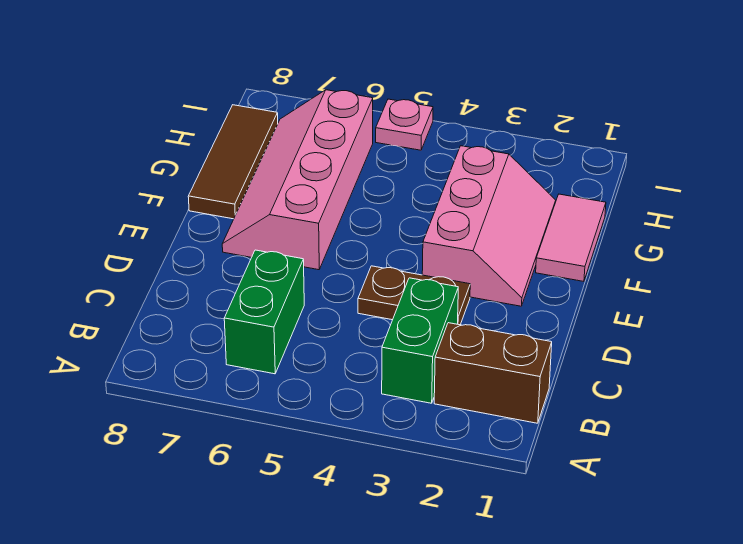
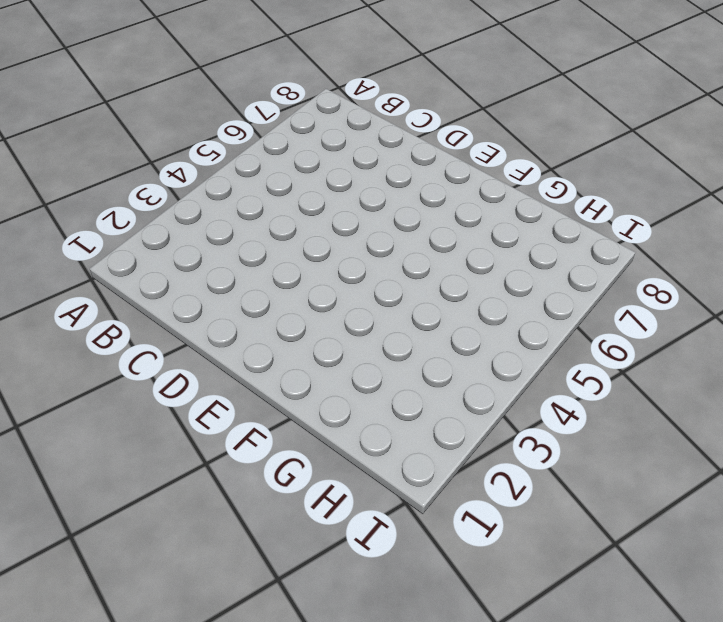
none -> brown brick B1:B2 level 1
none -> green brick B3:C3 level 1

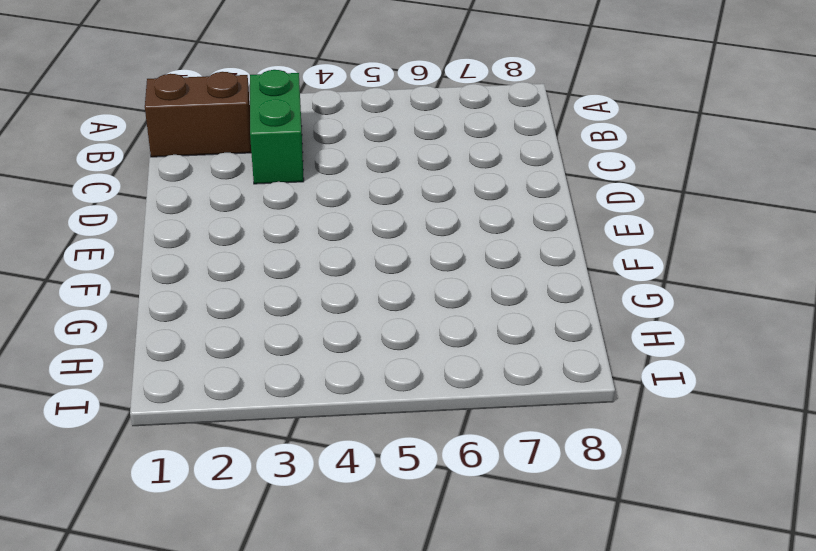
none -> green brick B6:C6 level 1
none -> brown plate D3:D4 level 1

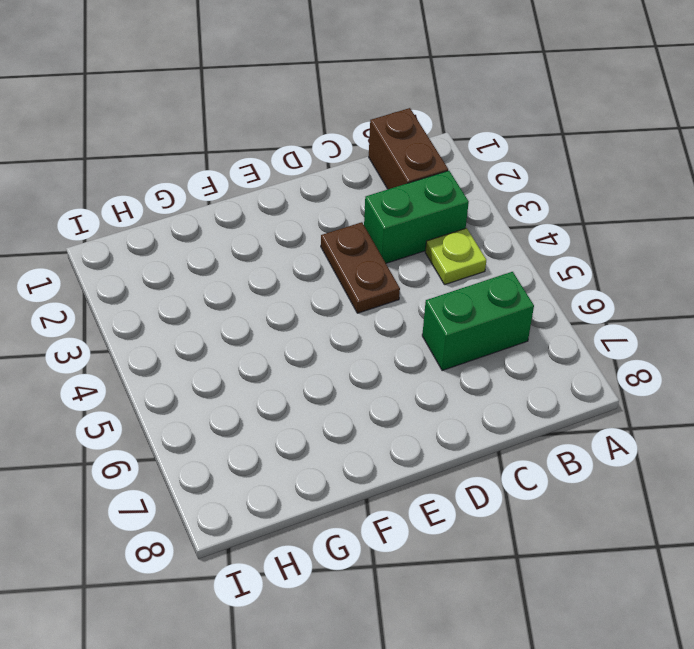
lime plate B4 level 1 -> none
none -> pink slope E2:G3 level 1 top 3
none -> pink slope E6:H7 level 1 top 6

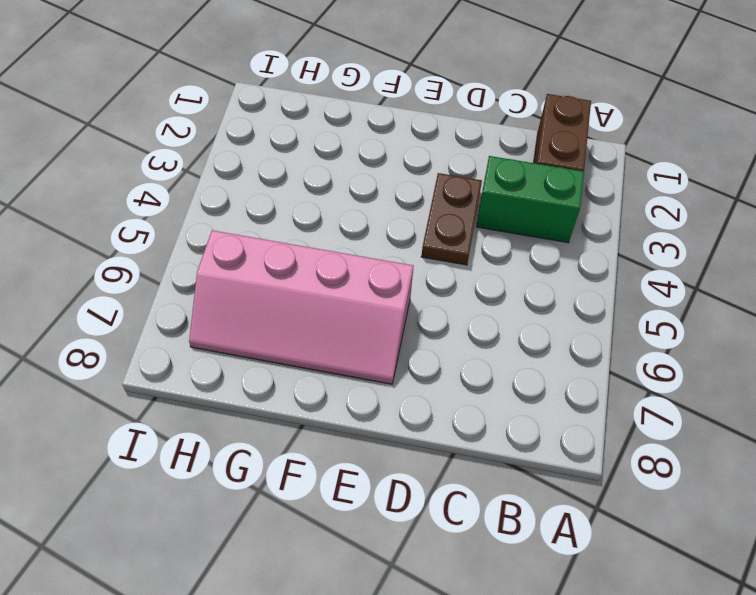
none -> green brick B6:C6 level 1
none -> pink slope E2:G3 level 1 top 3

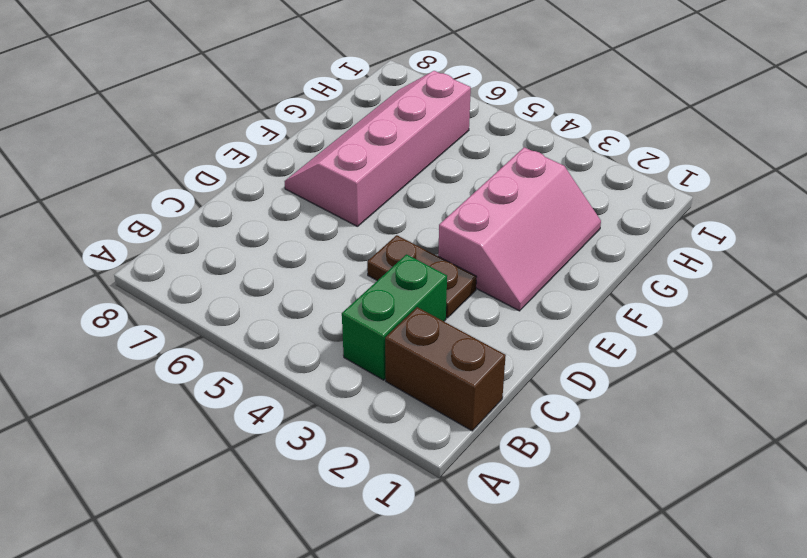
none -> green brick B6:C6 level 1
none -> pink tile F1:G1 level 1

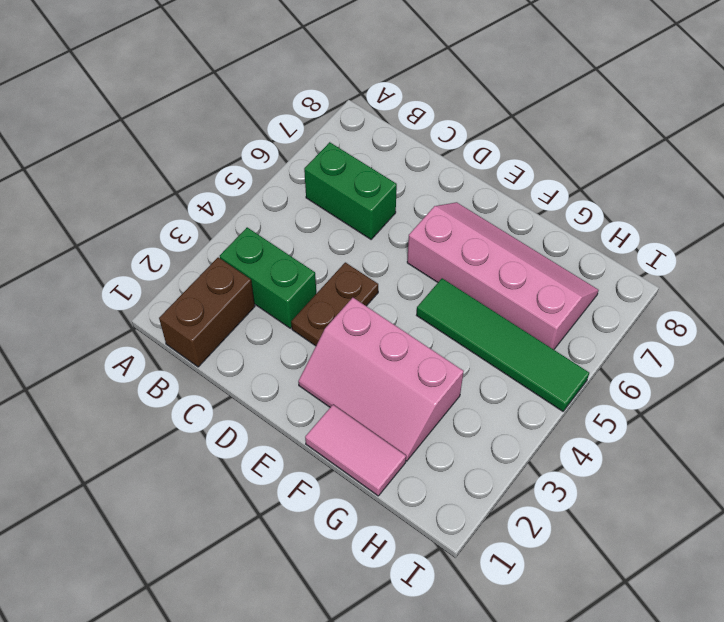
green tile F5:I5 level 1 -> pink plate I5 level 1
none -> brown tile F8:H8 level 1

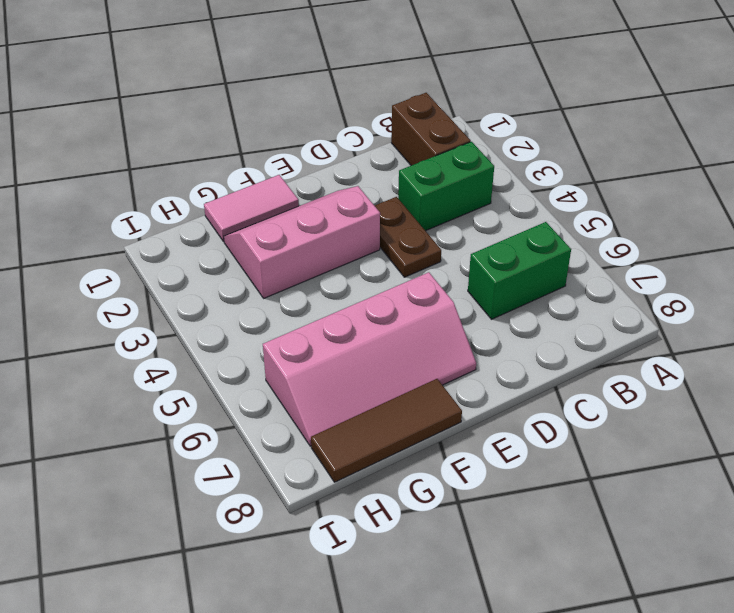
none -> pink plate I5 level 1

